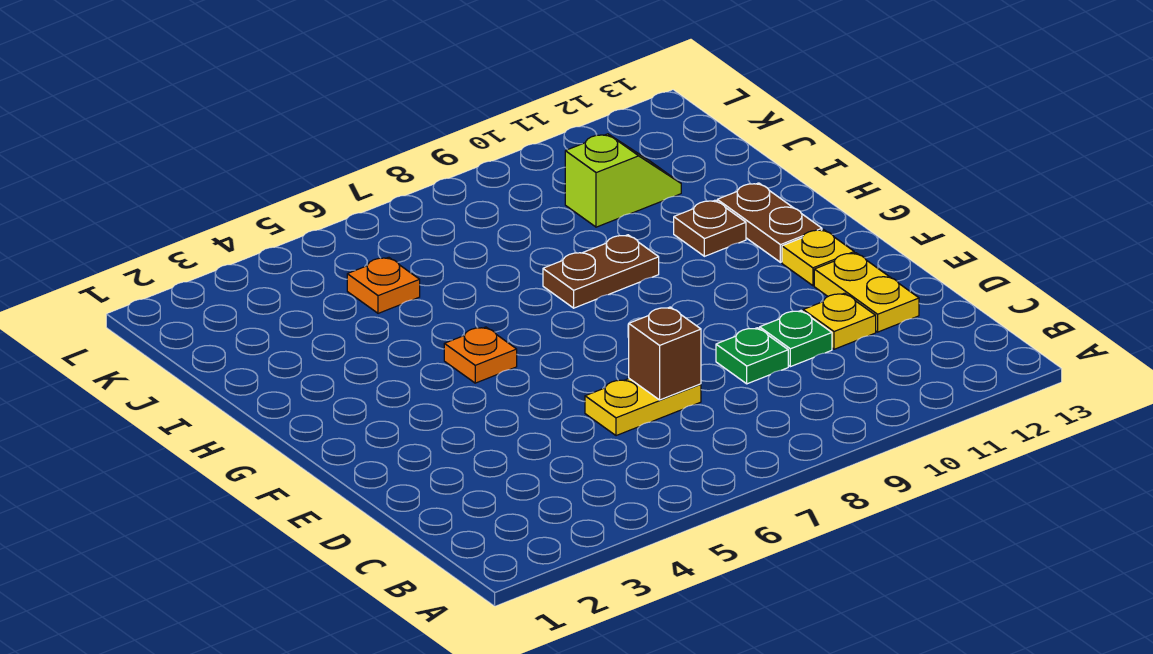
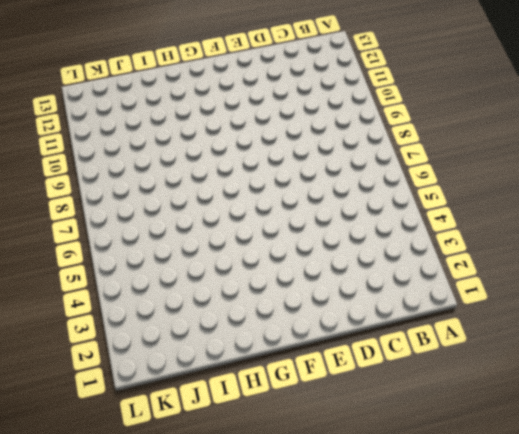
none -> yellow plate D6:D7 level 1
none -> green plate D9 level 1
none -> green plate D10 level 1

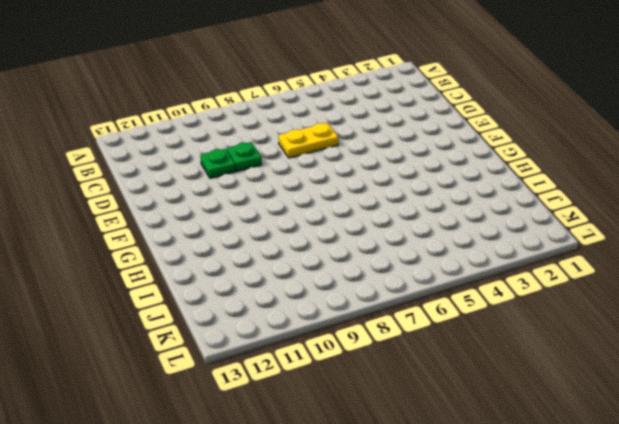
none -> yellow plate D11 level 1
none -> yellow plate D12:E12 level 1
none -> yellow plate F12 level 1

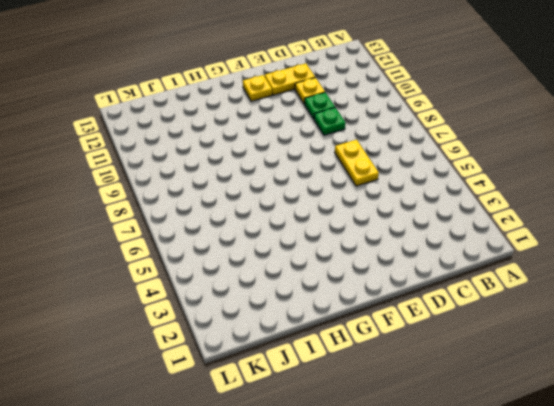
none -> orange plate G5 level 1
none -> brown plate G12:H12 level 1
none -> brown plate H8:H9 level 1

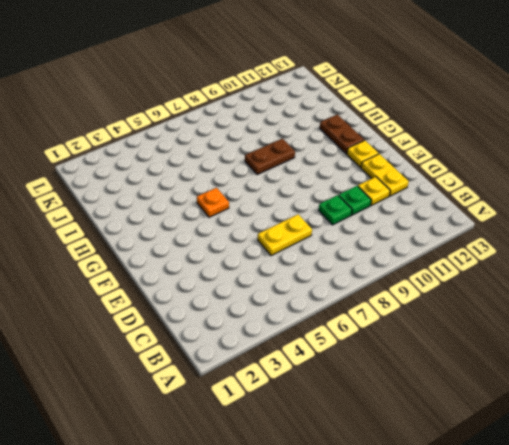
none -> brown plate H11 level 1
none -> orange plate J5 level 1
none -> lime slope J10:J11 level 1 top 10

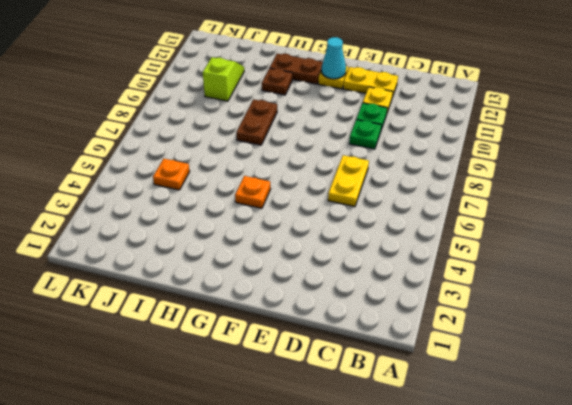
cyan cone F12 level 2 -> none
none -> brown brick D7 level 2

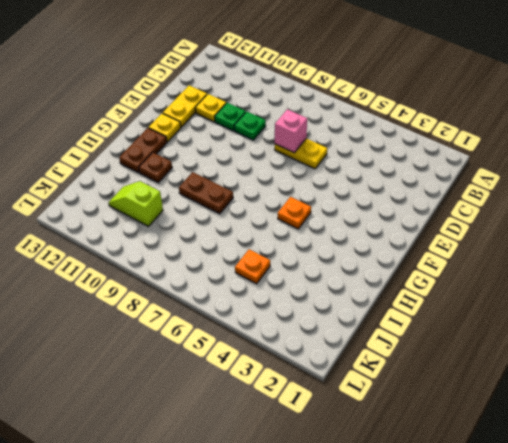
pink brick D7 level 2 -> brown brick D7 level 2

